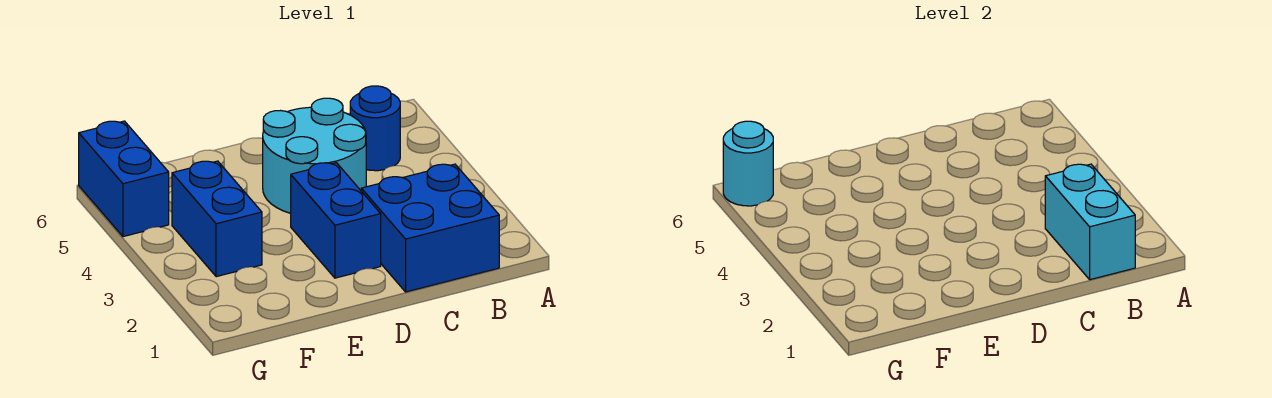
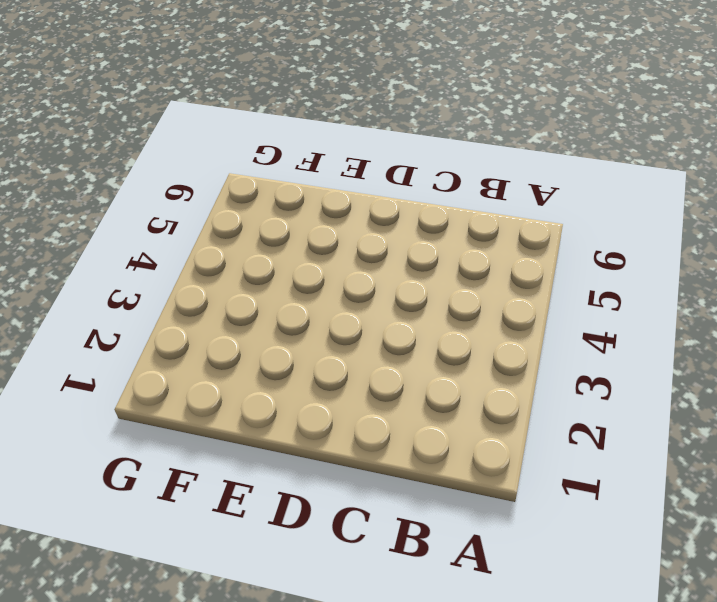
none -> blue brick B1:C2 level 1
none -> blue round brick B5 level 1

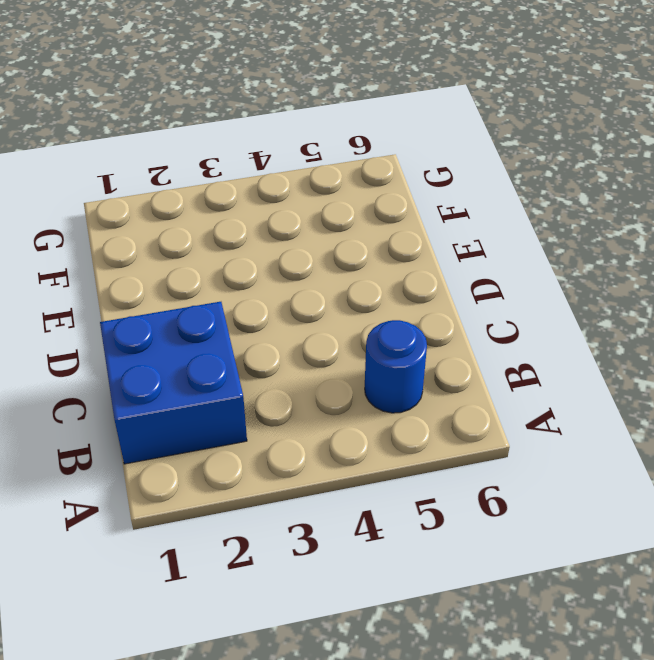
none -> cyan round brick C4:D5 level 1
none -> blue brick D2:D3 level 1

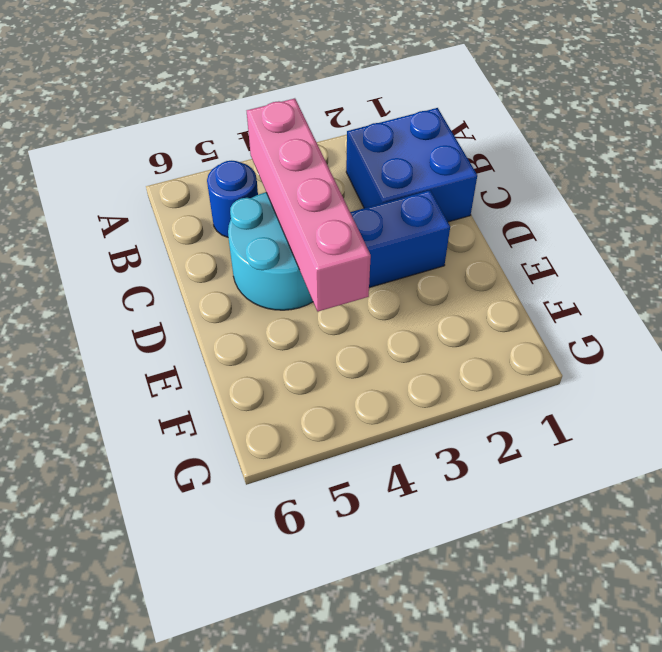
pink brick B4:E4 level 2 -> none
none -> blue brick F3:F4 level 1
none -> blue brick G5:G6 level 1

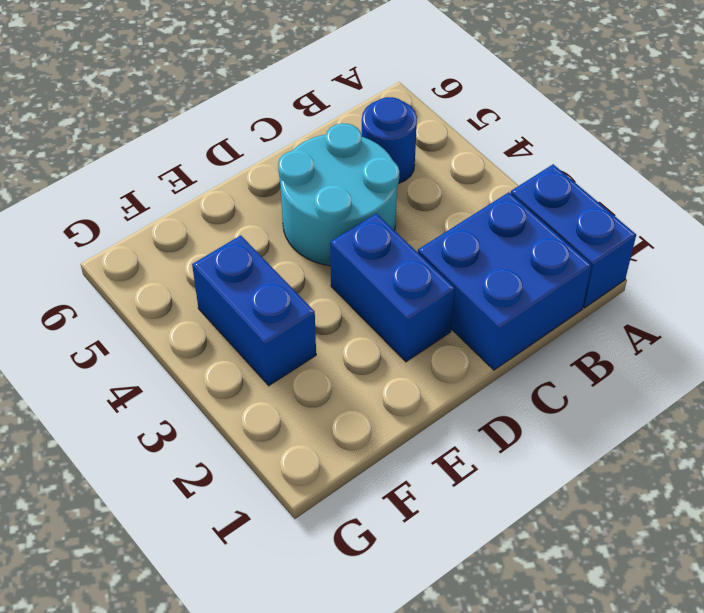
blue brick A1:A2 level 1 -> blue brick G5:G6 level 1
none -> cyan brick B1:B2 level 2
none -> cyan round brick G6 level 2

